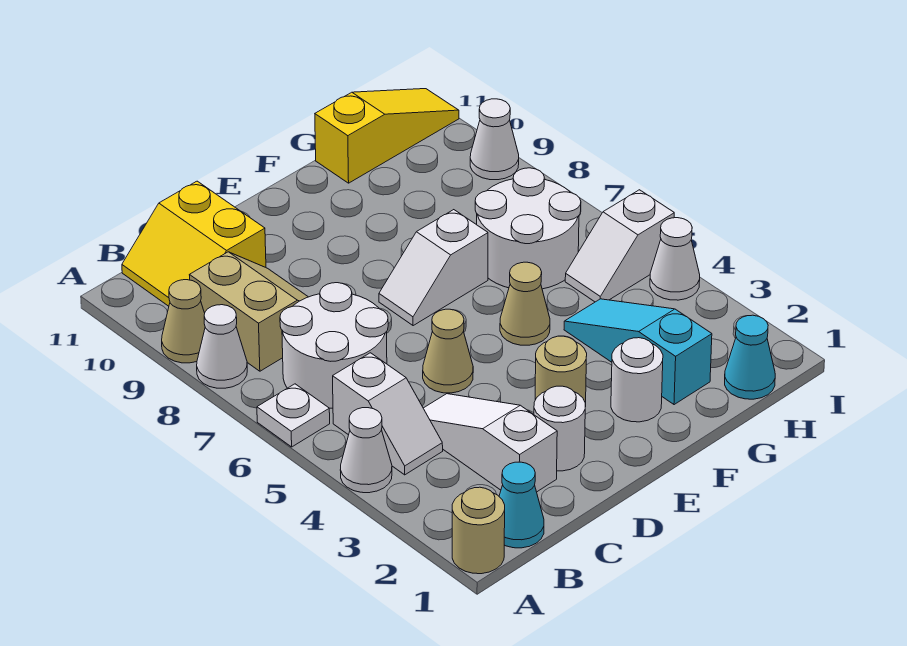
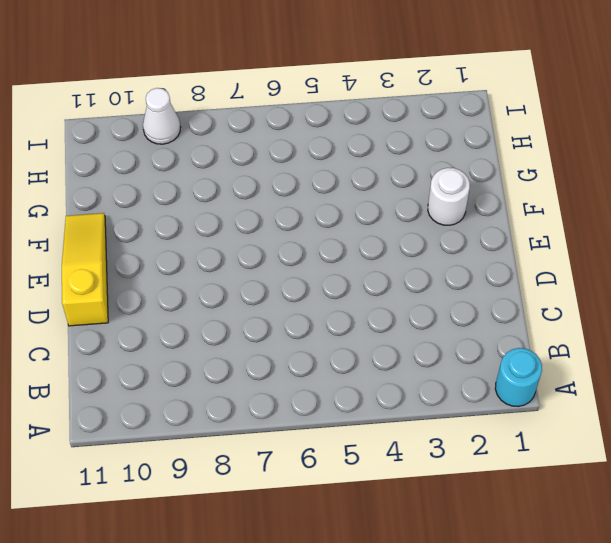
cyan round brick A1 level 1 -> tan round brick A1 level 1
yellow slope D11:F11 level 1 top D -> yellow slope G11:I11 level 1 top G
none -> white cone A4 level 1
none -> white plate A6 level 1
none -> white cone A8 level 1

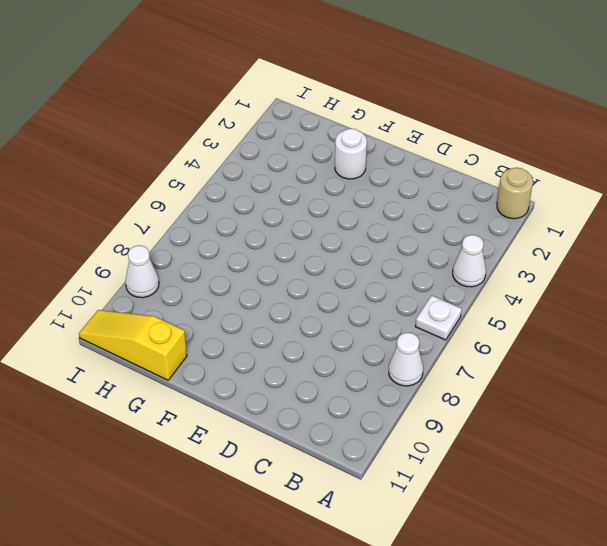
none -> tan cone A9 level 1
none -> cyan cone B1 level 1
none -> white slope B4:B5 level 1 top 5

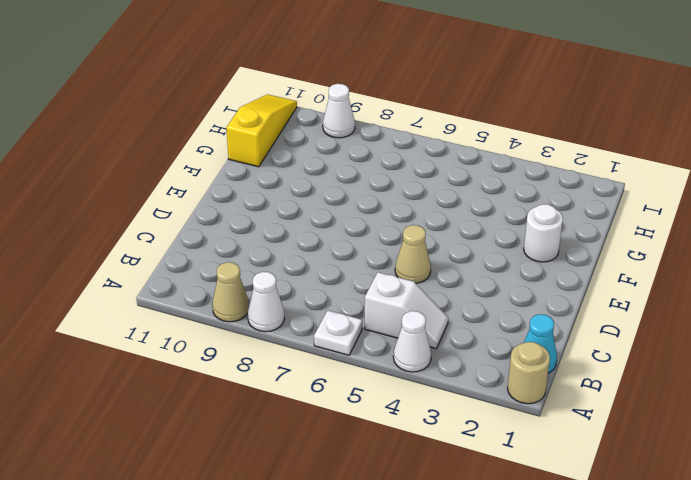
none -> white round brick B6:C7 level 1
none -> tan slope B8:C9 level 1 top B
none -> yellow slope B10:C11 level 1 top C

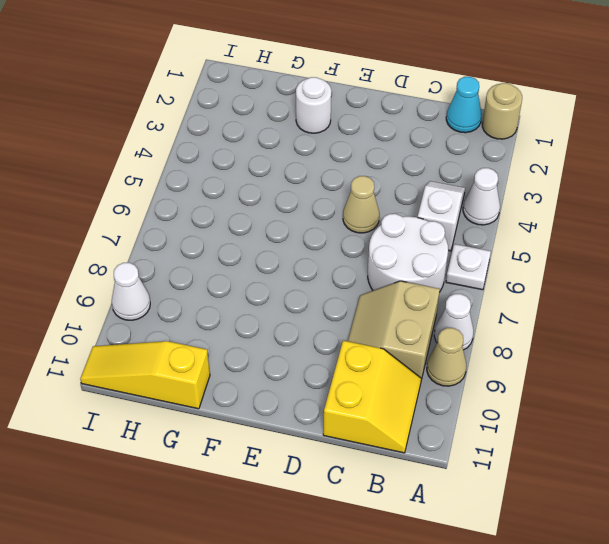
none -> white slope C2:C4 level 1 top 2
none -> white round brick D2 level 1
none -> tan round brick E3 level 1

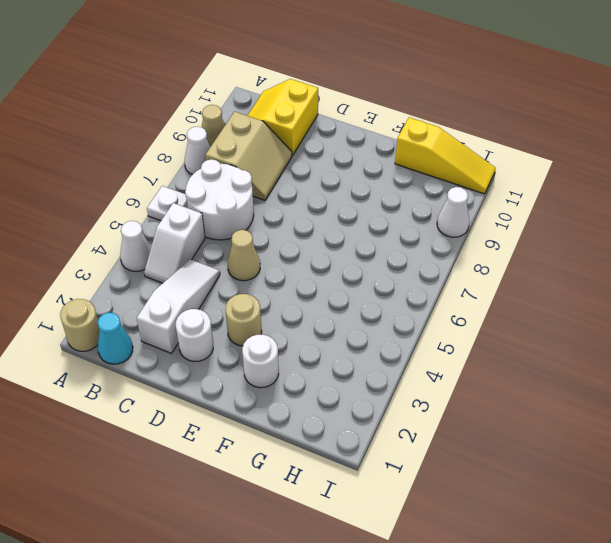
none -> white slope E7:F7 level 1 top F
none -> tan cone F5 level 1
none -> cyan slope G2:G4 level 1 top 2

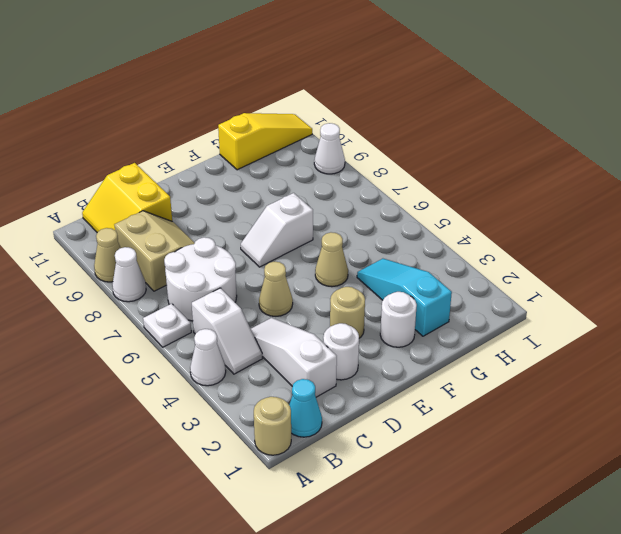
none -> white round brick G6:H7 level 1
none -> cyan cone H1 level 1
none -> white slope H5:I5 level 1 top I

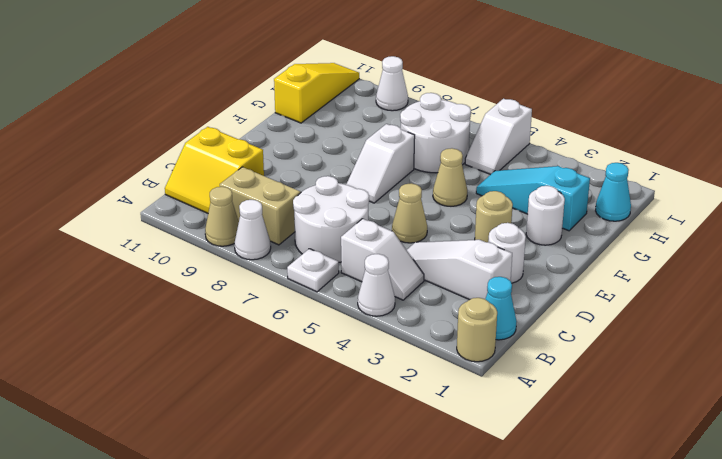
none -> white cone I4 level 1

